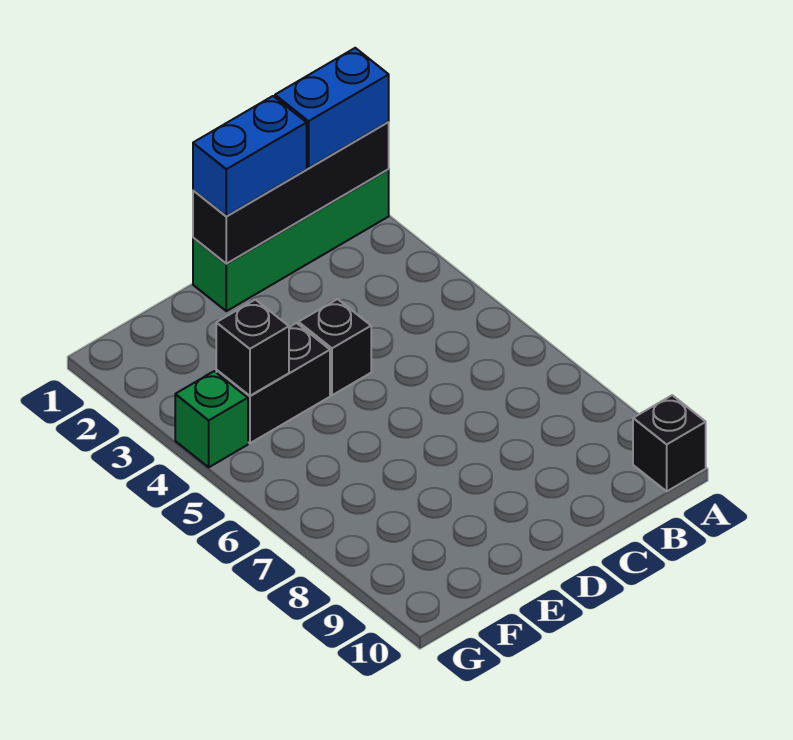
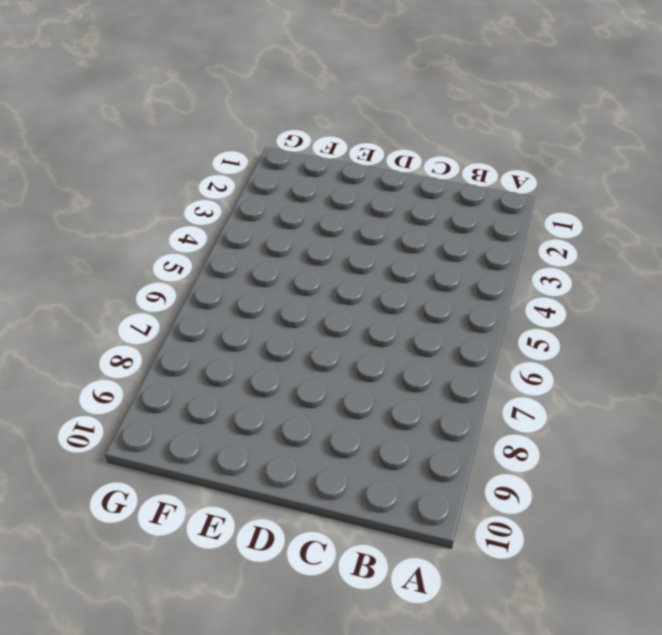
none -> green brick A1:D1 level 1
none -> black brick A10 level 1

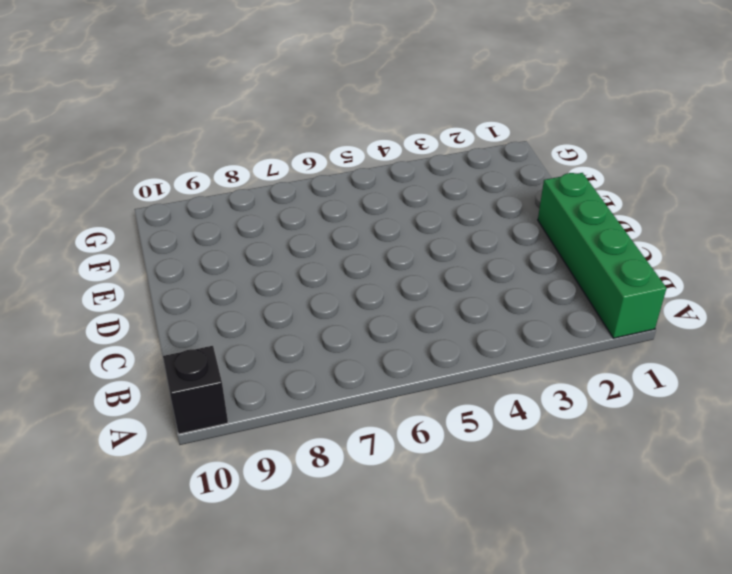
none -> black brick D4 level 1
none -> black brick E4:F4 level 1

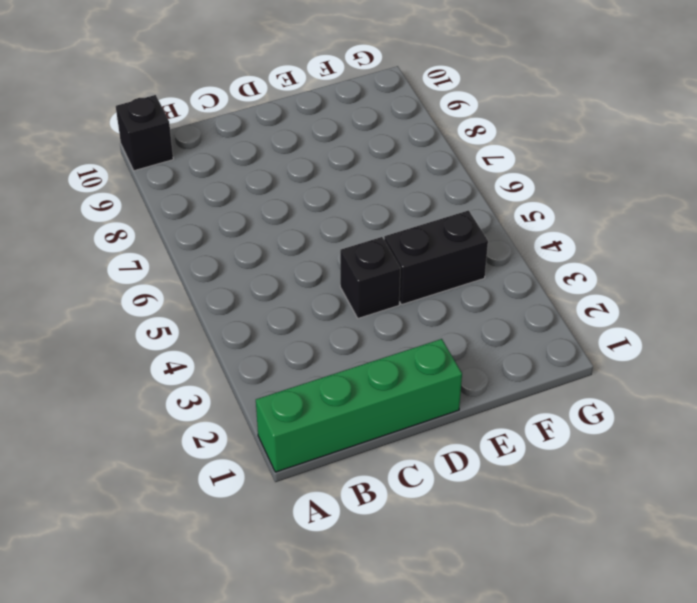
none -> green brick G4 level 1
none -> black brick A1:D1 level 2

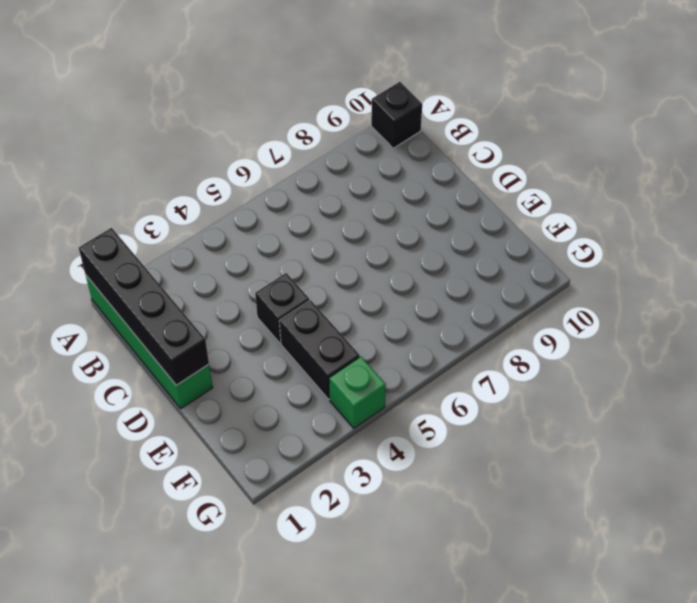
none -> black brick F4 level 2
none -> blue brick A1:B1 level 3

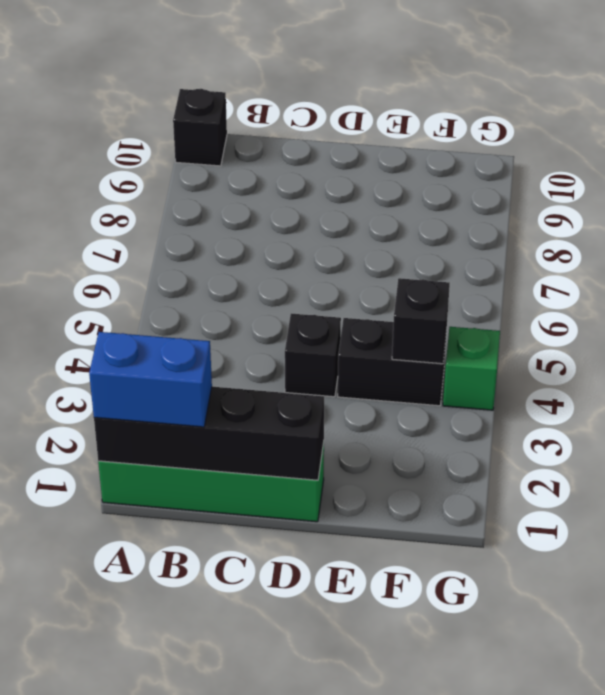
none -> blue brick C1:D1 level 3

